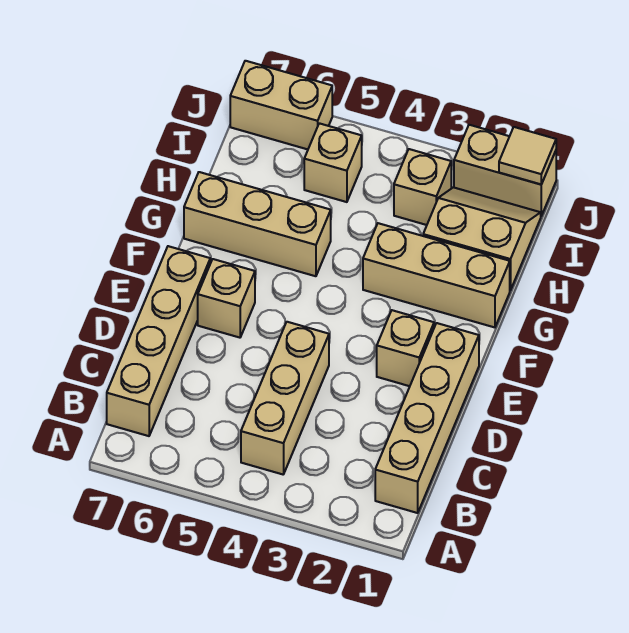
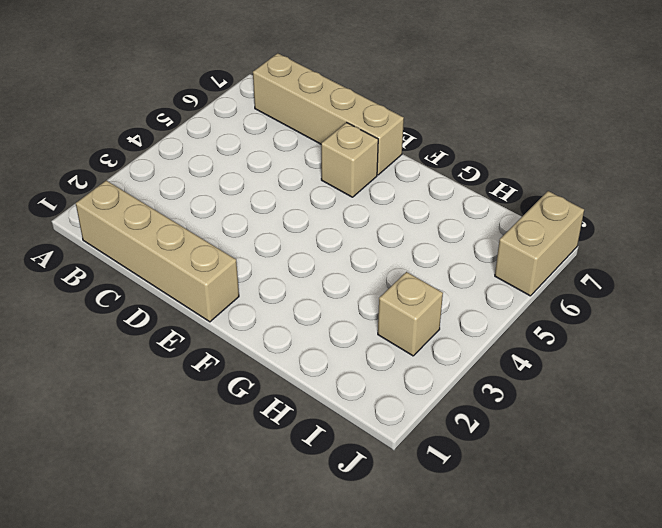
none -> tan brick B4:D4 level 1
none -> tan brick E2 level 1
none -> tan brick G1:G3 level 1

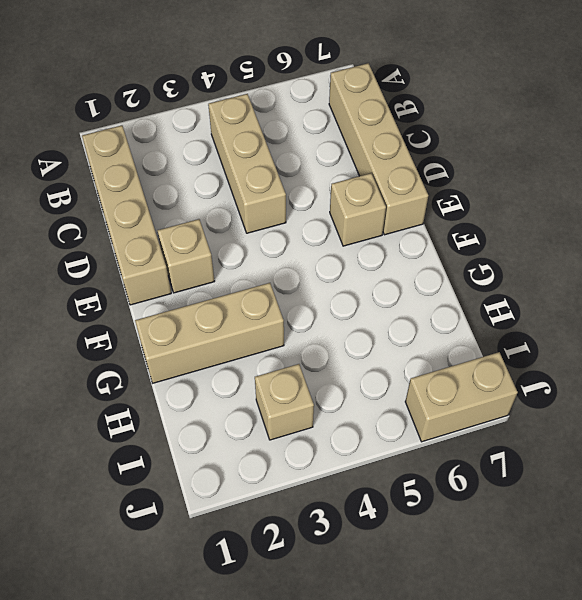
none -> tan brick G5:G7 level 1
none -> tan slope H1:I2 level 1 top H
none -> tan brick I5 level 1

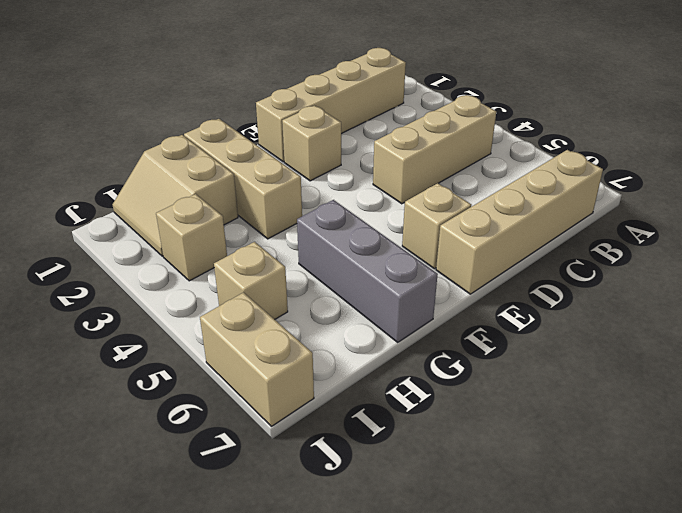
grey brick G5:G7 level 1 -> tan brick G5:G7 level 1
none -> tan brick J1:J2 level 1
none -> tan tile J1 level 2

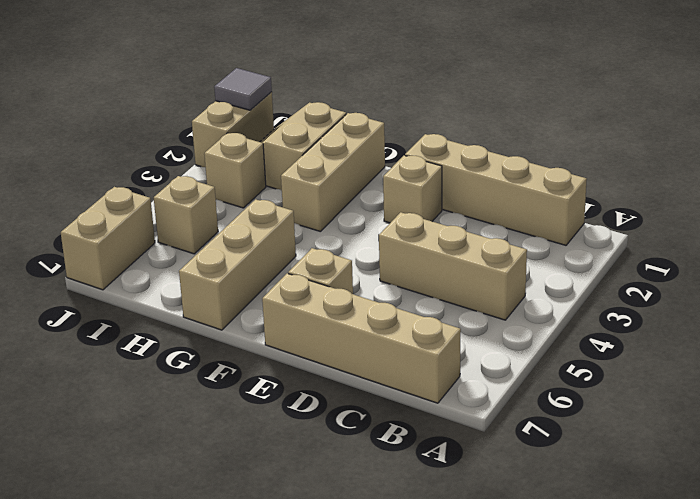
grey tile J1 level 2 -> tan tile J1 level 2

